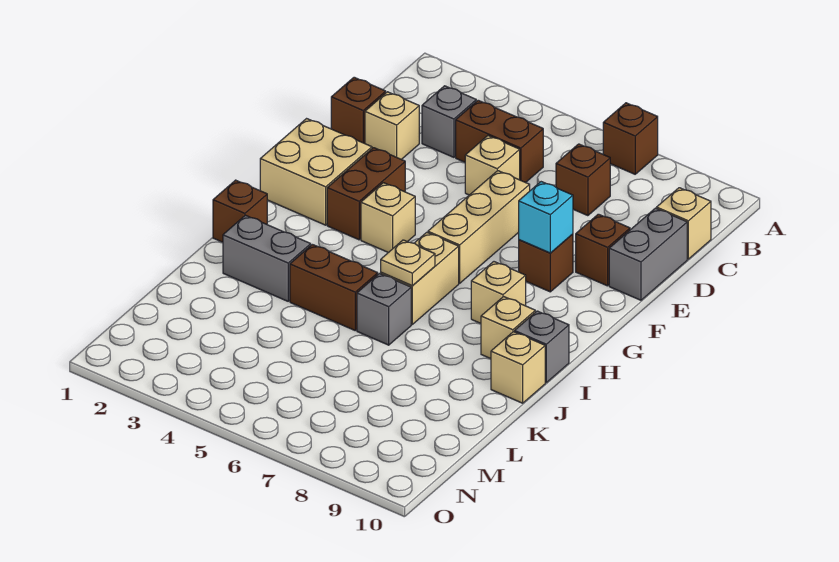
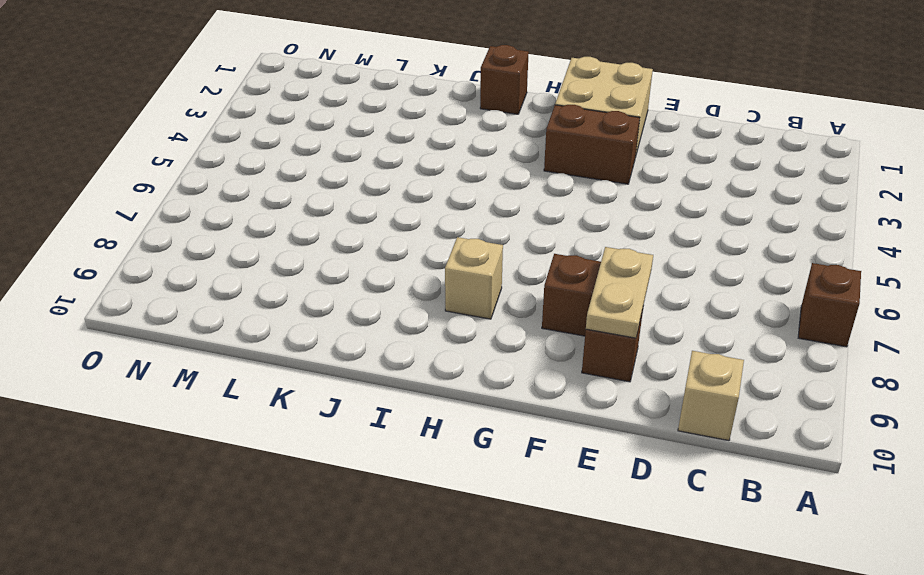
tan plate E8:E9 level 2 -> none
none -> grey brick C3 level 1
none -> brown brick C4:C5 level 1
none -> brown brick C7 level 1

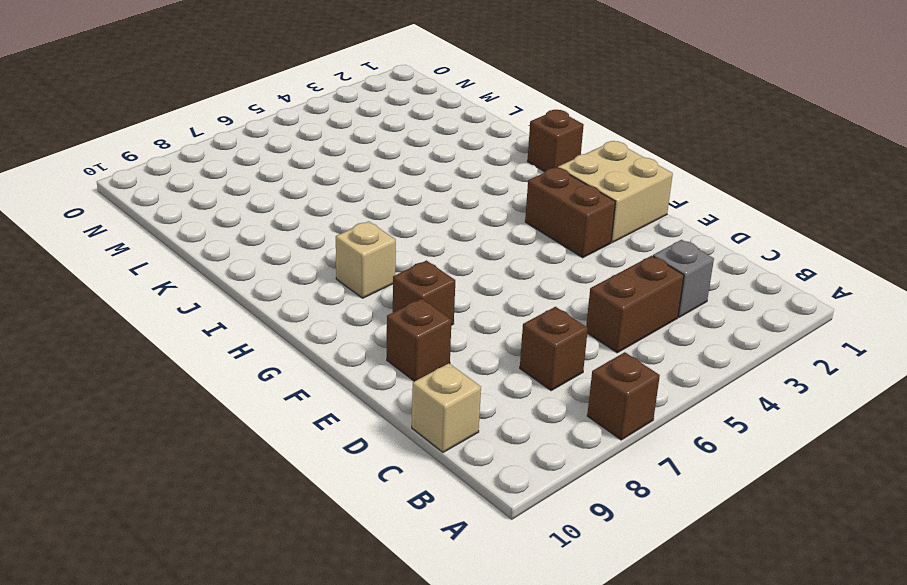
none -> brown brick D1 level 1
none -> tan brick D2 level 1
none -> tan brick D5 level 1

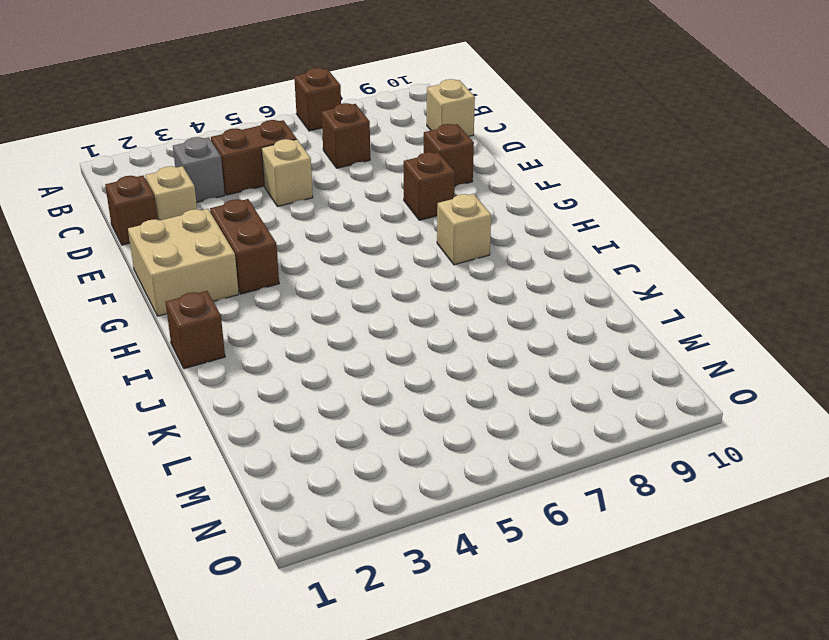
none -> grey brick D10:E10 level 1
none -> tan brick E6:G6 level 1
none -> tan brick G4 level 1

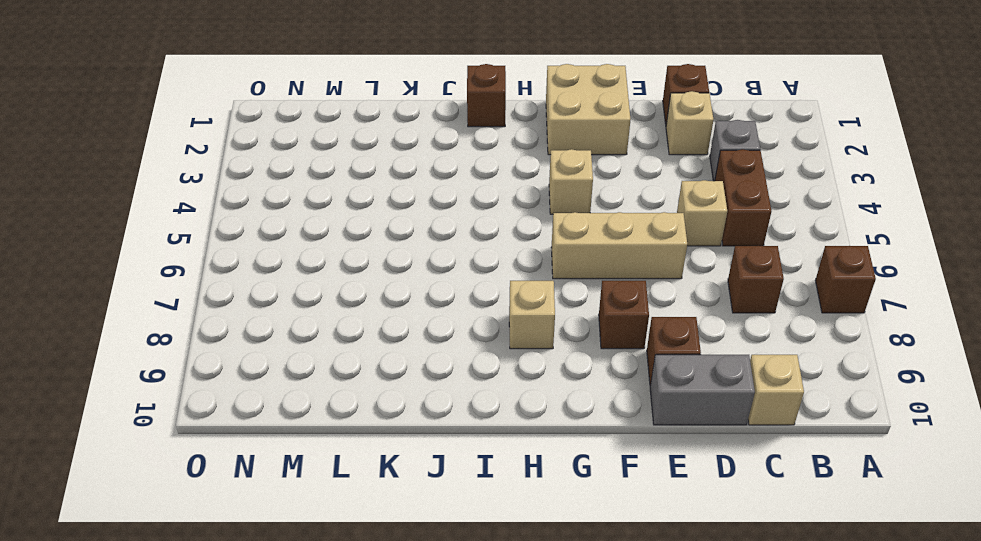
none -> brown brick F3:G3 level 1
none -> tan brick H6:I6 level 1
none -> tan brick I9 level 1

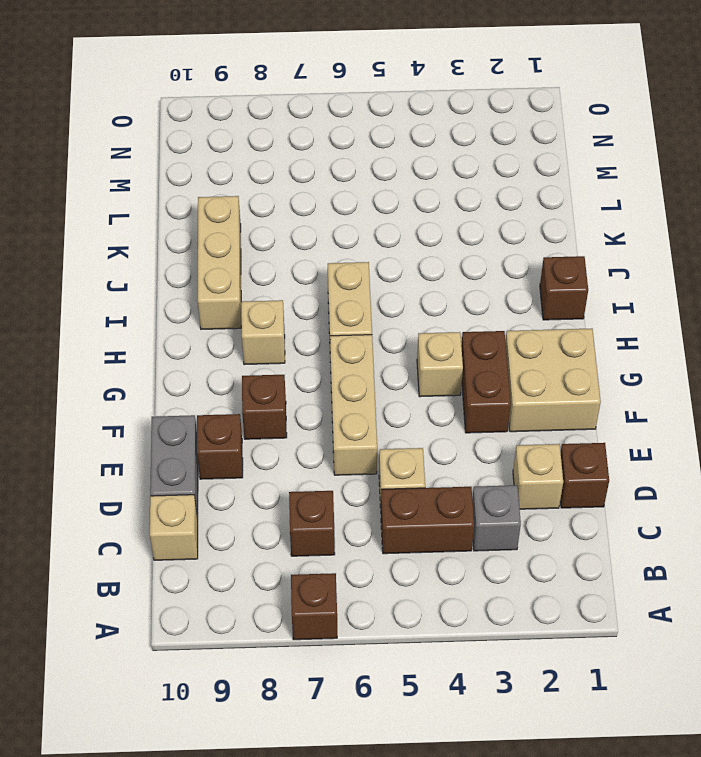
tan brick I9:K9 level 1 -> tan brick I9 level 1
none -> grey brick I10 level 1
none -> grey brick J2:J3 level 1
none -> brown brick J4:J5 level 1

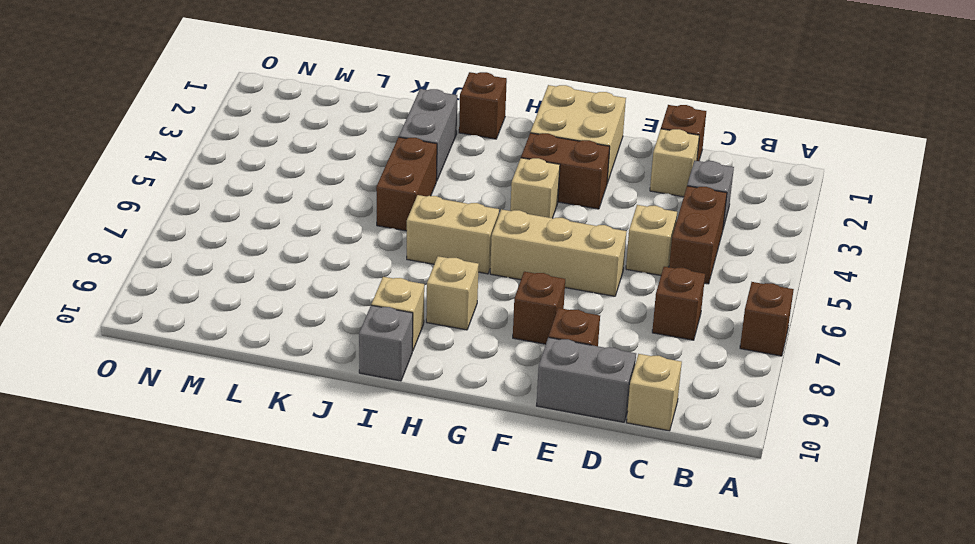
none -> grey brick J6 level 1
none -> tan brick J10 level 1
none -> cyan brick F8 level 2

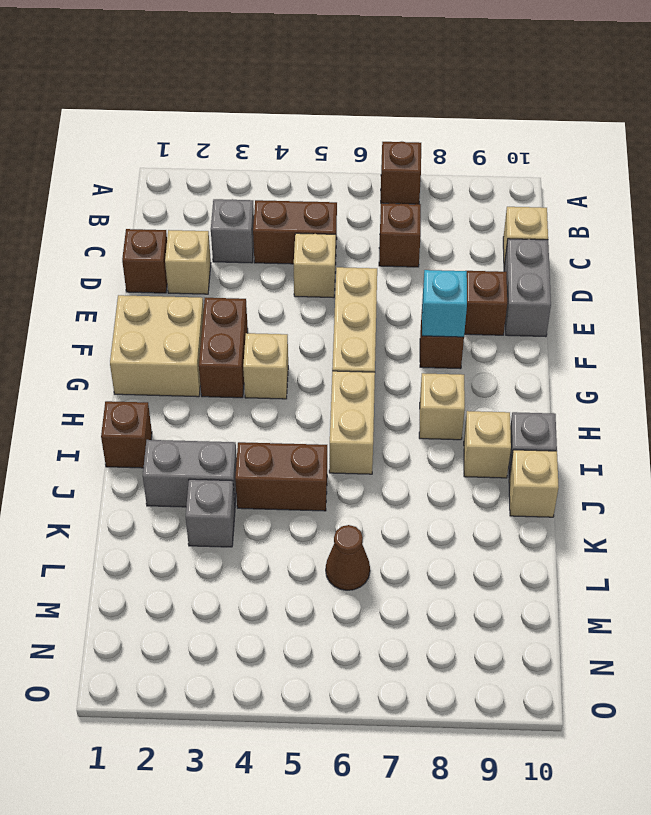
grey brick K3 level 1 -> grey brick J6 level 1
brown cone L6 level 1 -> none
none -> tan plate I6 level 2

